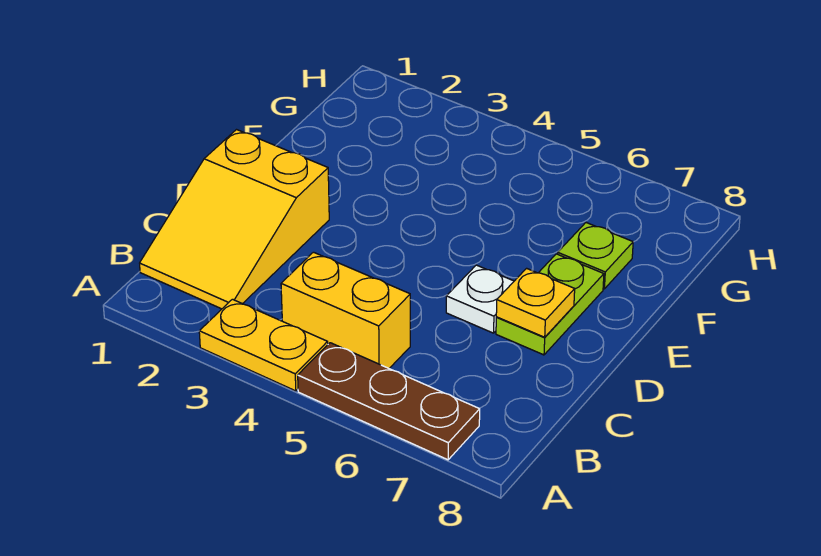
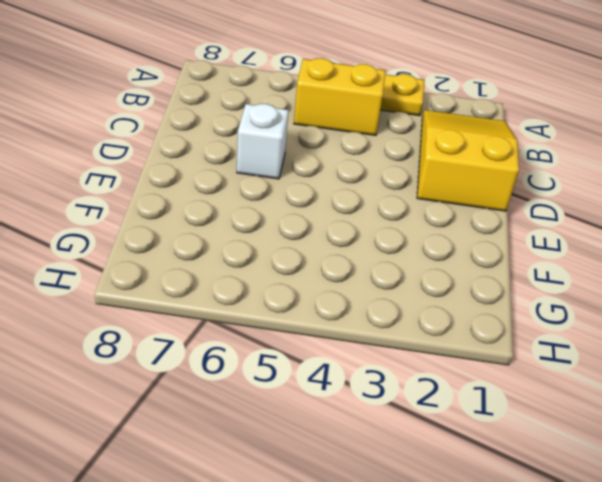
white brick D6 level 1 -> white plate D6 level 1
none -> brown plate A5:A7 level 1
none -> lime plate D7:E7 level 1

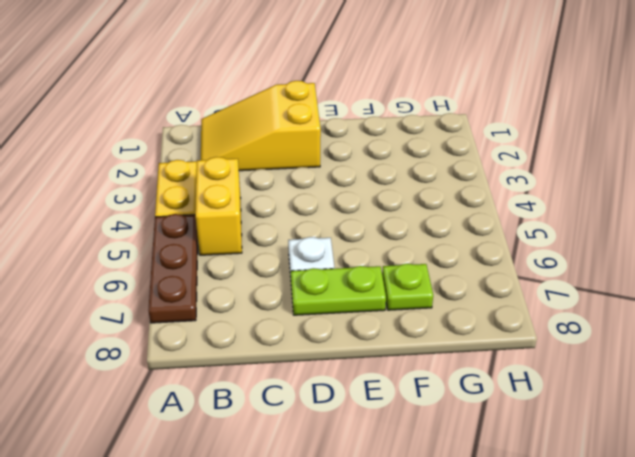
none -> yellow plate D7 level 2

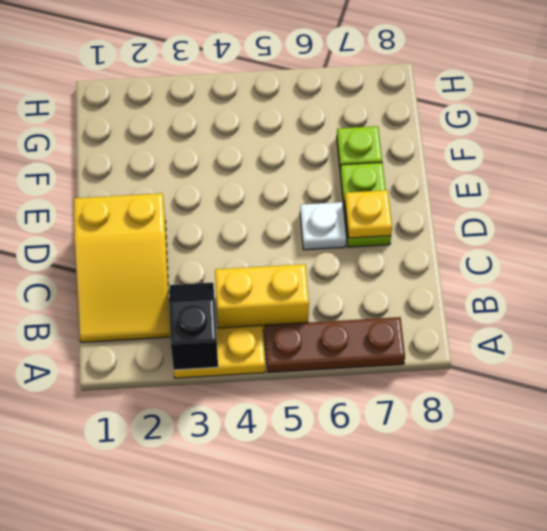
black slope A3:B3 level 2 top A -> none

